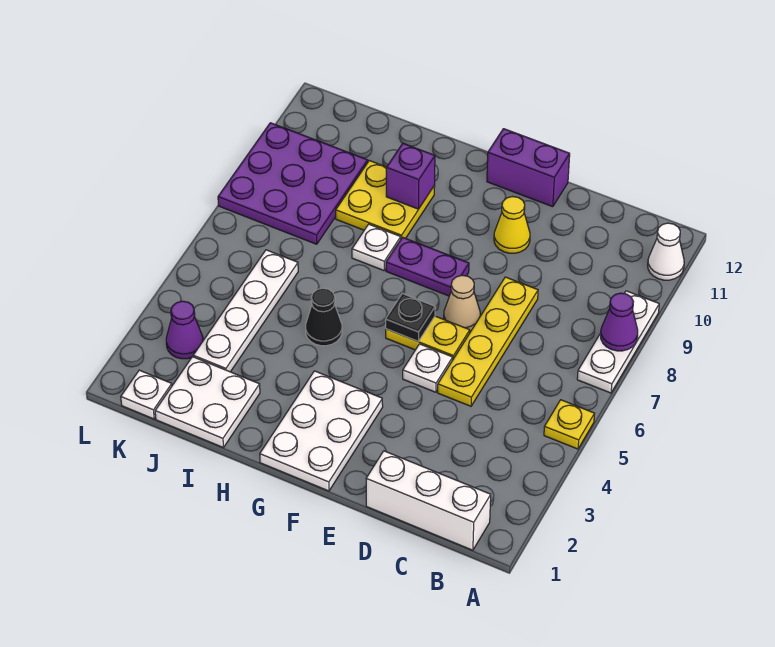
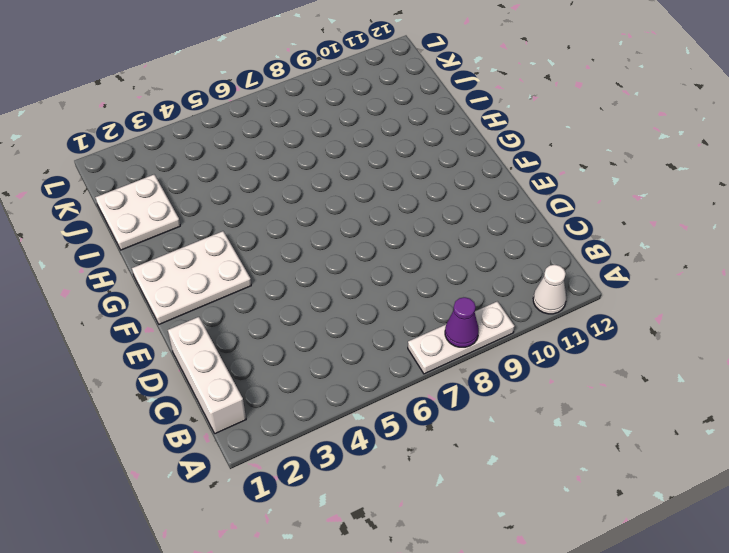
none -> yellow plate A5 level 1
none -> yellow plate D5:D8 level 1
none -> white plate E5 level 1

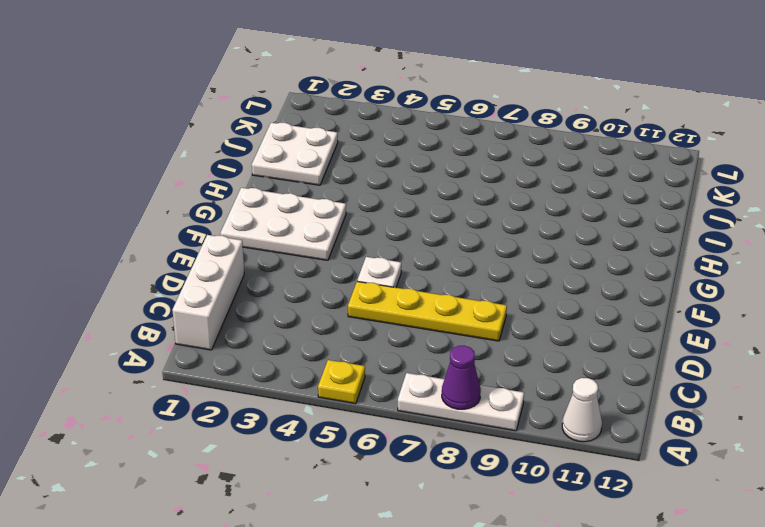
none -> yellow plate E6:F6 level 1
none -> tan cone E7 level 1
none -> yellow cone E10 level 1

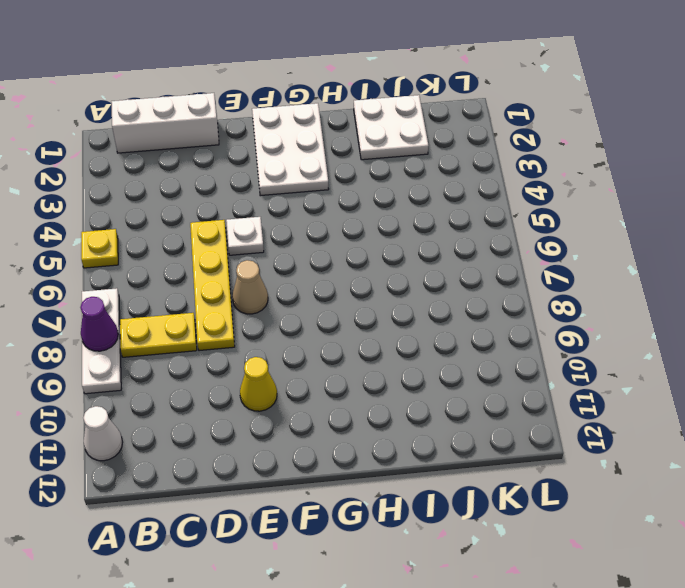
yellow plate B8:C8 level 1 -> yellow plate E6:F6 level 1
none -> purple brick E12:F12 level 1
none -> purple plate F8:G8 level 1
none -> black cone H5 level 1

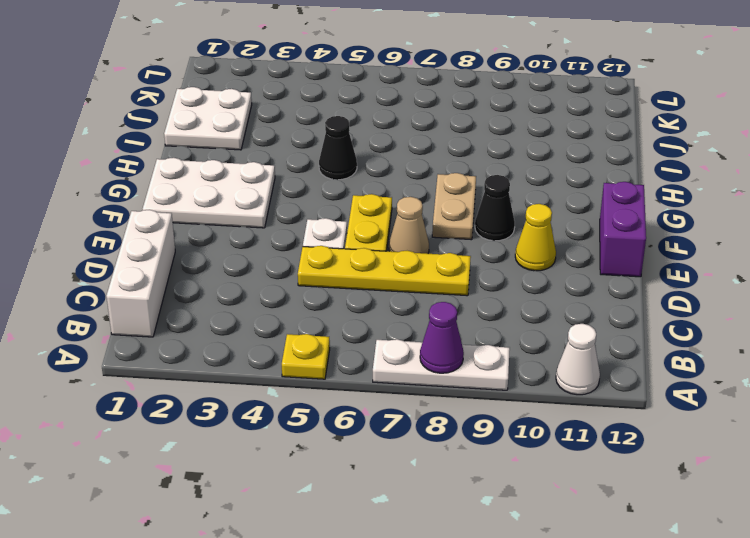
tan plate F8:G8 level 1 -> purple plate F8:G8 level 1
black cone F9 level 1 -> none
none -> white plate H8 level 1
none -> yellow plate H9:I10 level 1
none -> white plate J3:J6 level 1

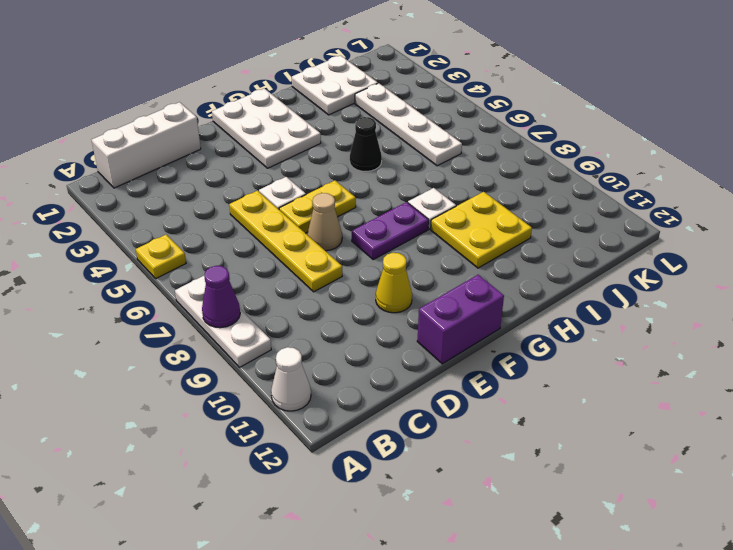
none -> purple plate J8:L10 level 1
none -> white plate K1 level 1
none -> purple cone K3 level 1

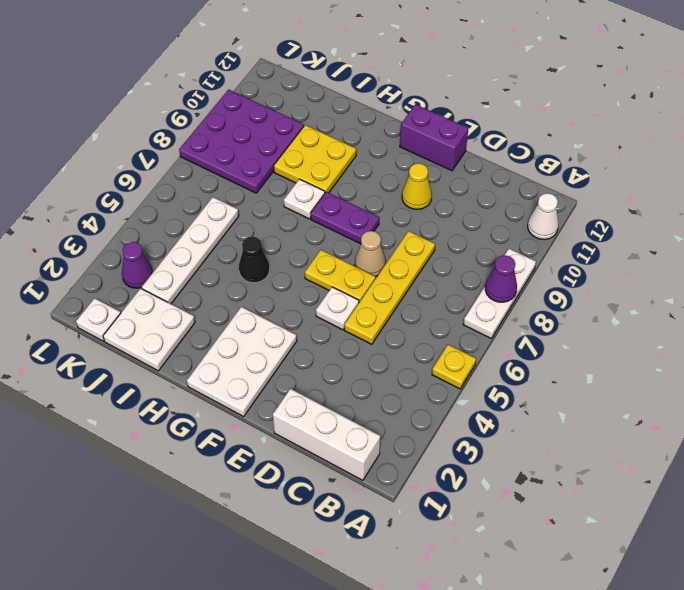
none -> black plate F6 level 2
none -> purple brick H10 level 2

